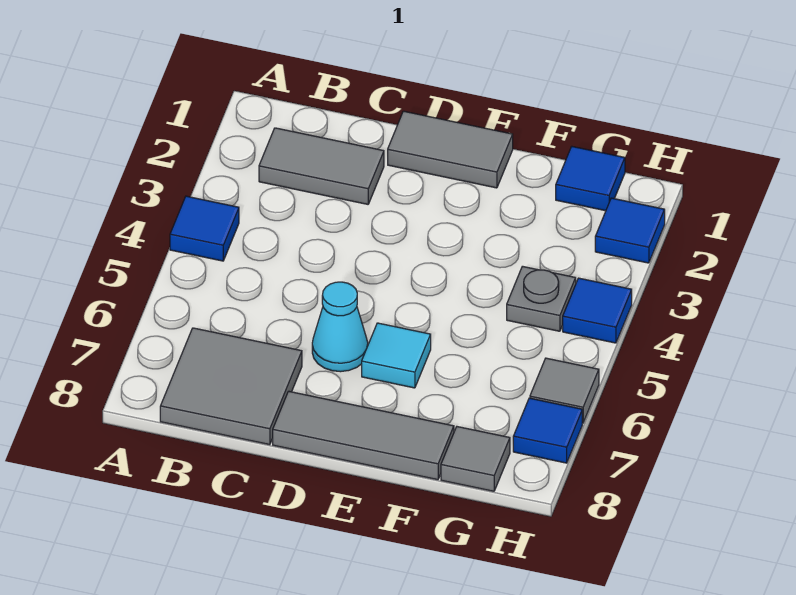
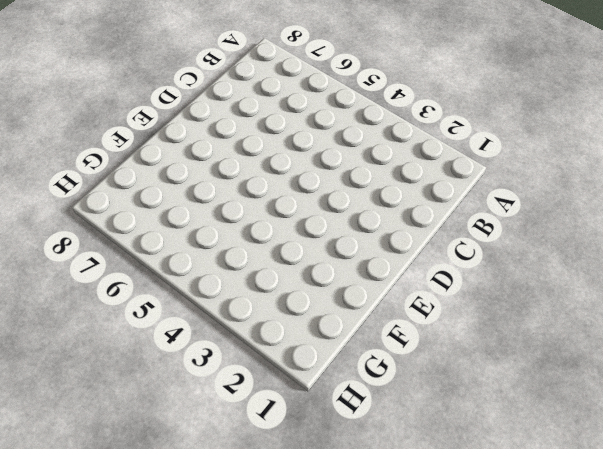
none -> blue tile A4 level 1
none -> grey tile B2:C2 level 1
none -> grey tile B7:C8 level 1

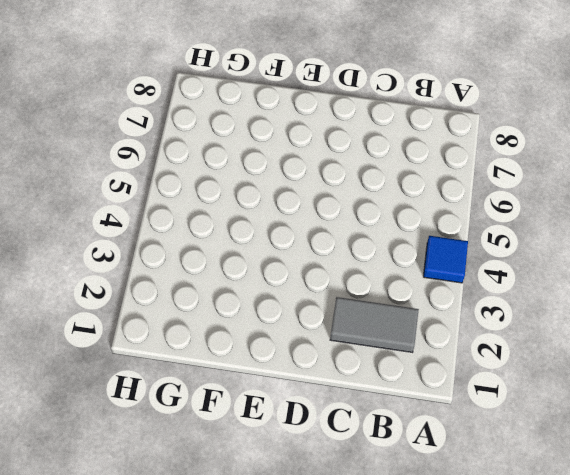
none -> grey tile B7:C8 level 1
none -> grey tile D1:E1 level 1
none -> cyan cone D6 level 1

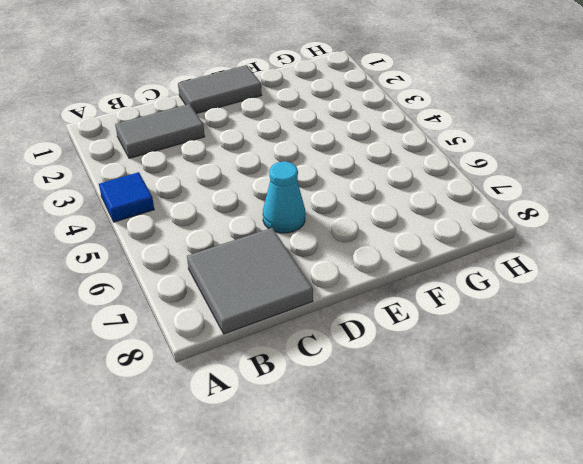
none -> grey tile D8:F8 level 1
none -> cyan tile E6 level 1
none -> blue tile G1 level 1

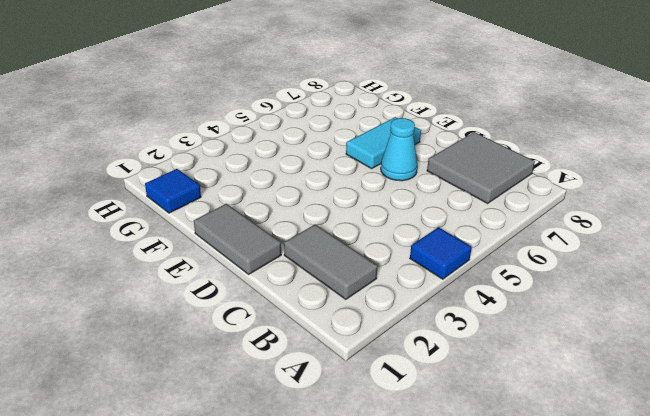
cyan tile E6:E7 level 1 -> cyan tile E6 level 1
none -> grey tile D8:F8 level 1
none -> grey plate G4 level 1
none -> grey tile G8 level 1

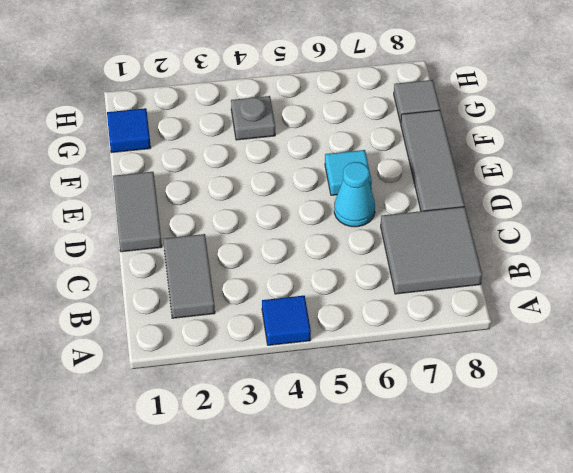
none -> blue tile H2 level 1
none -> blue tile H4 level 1
none -> grey tile H6 level 1

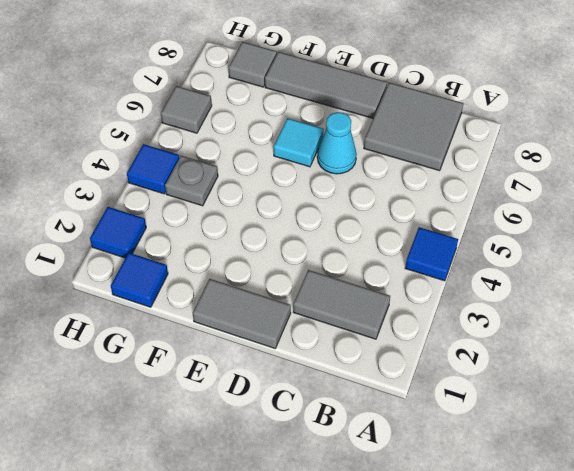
none -> blue tile H7 level 1

